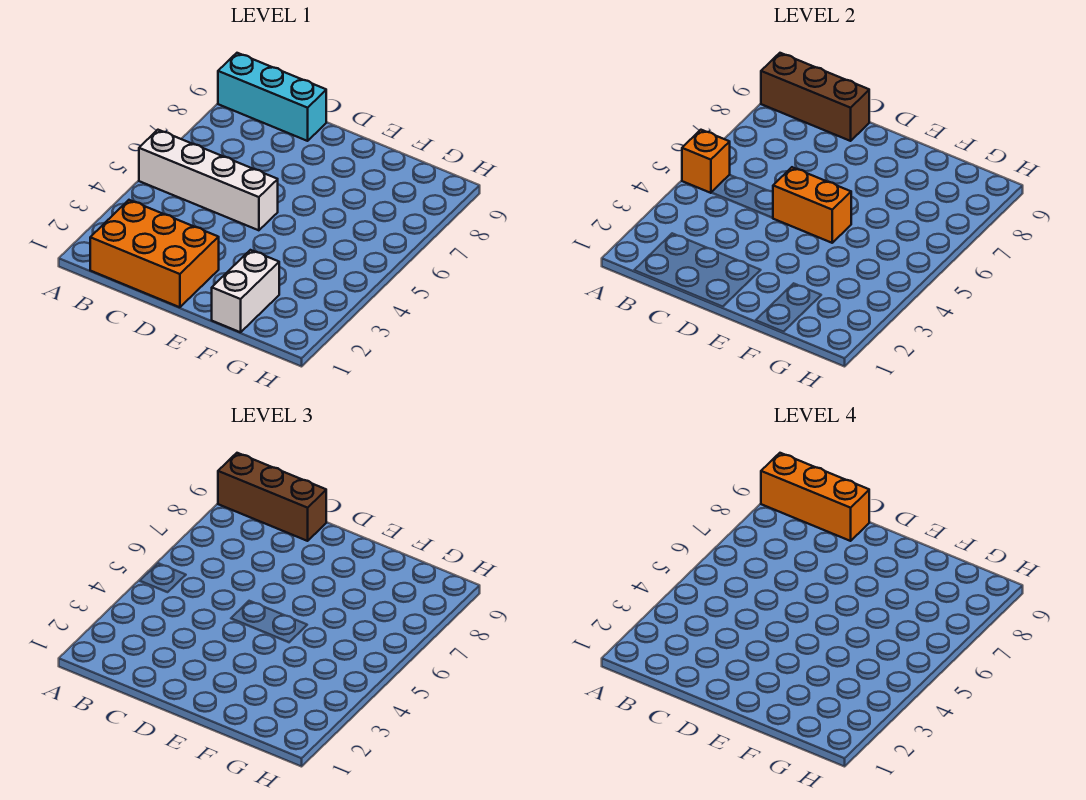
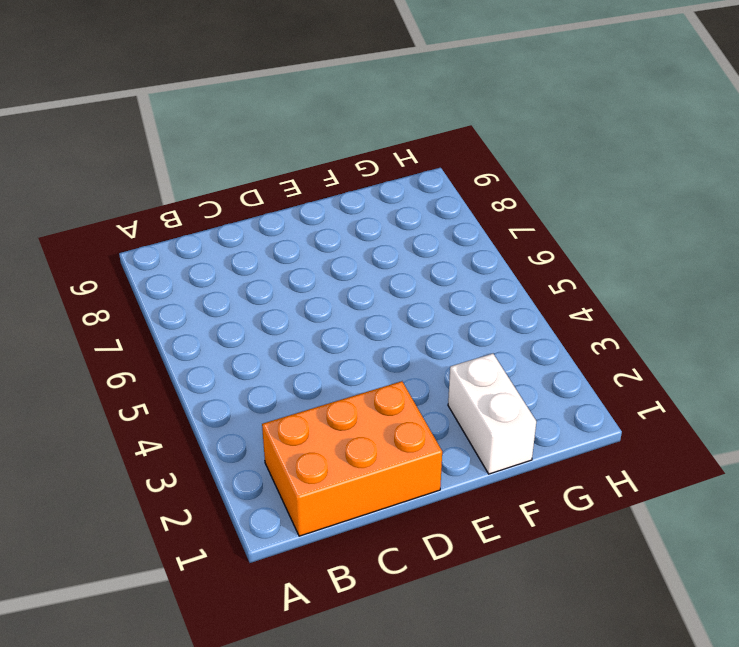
none -> white brick A5:D5 level 1
none -> cyan brick A9:C9 level 1

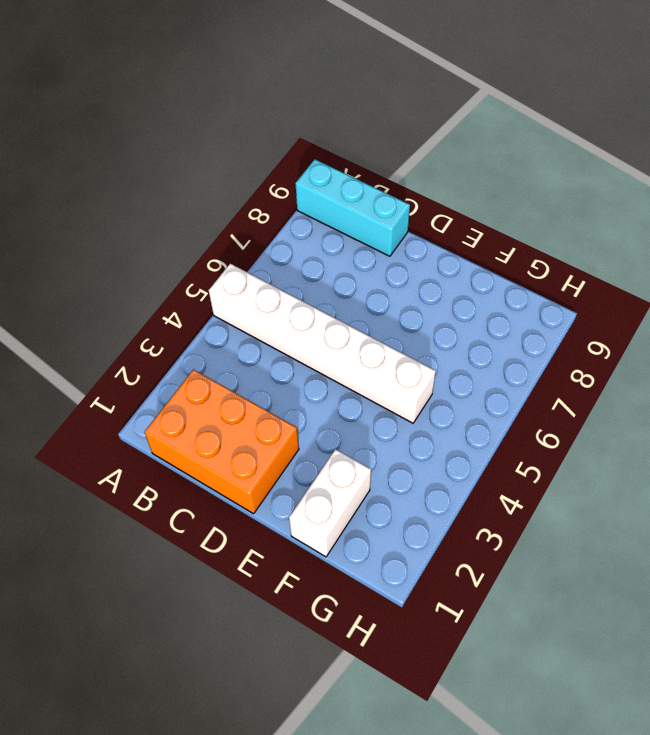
white brick A5:F5 level 1 -> white brick A5:D5 level 1
none -> orange brick A5 level 2
none -> brown brick A9:C9 level 2

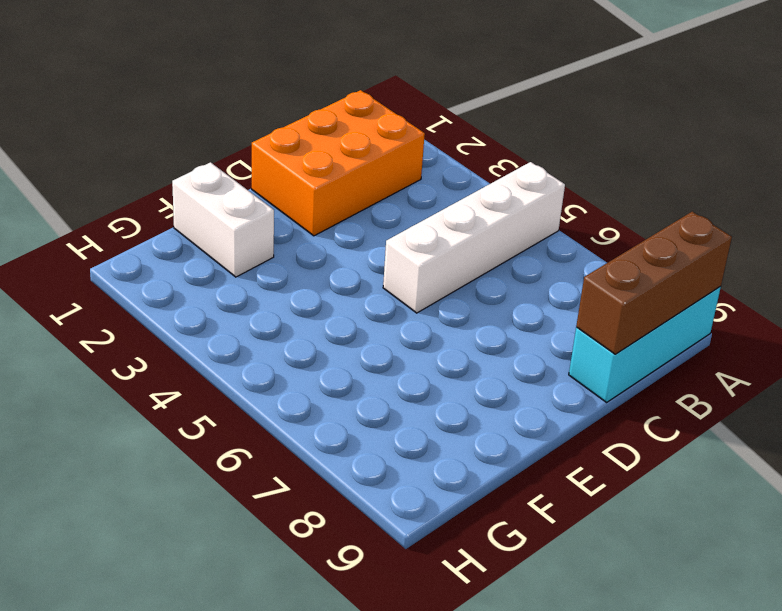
none -> orange brick A5 level 2
none -> orange brick D5:E5 level 2

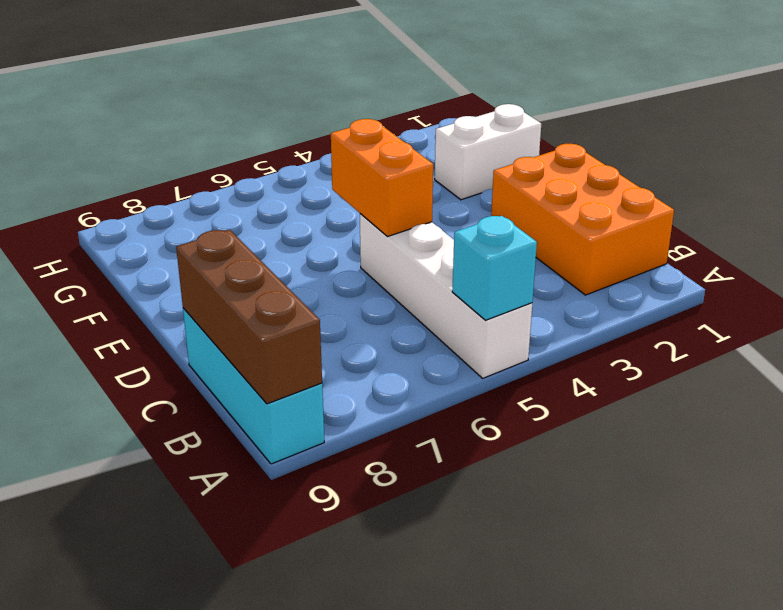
cyan brick A5 level 2 -> orange brick A5 level 2
none -> brown brick A9:C9 level 3
none -> orange brick A9:C9 level 4

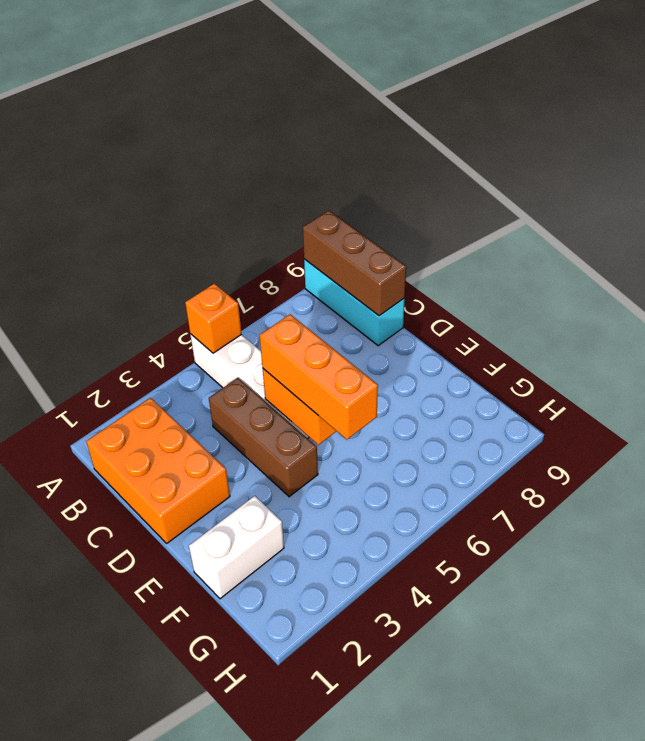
brown brick C4:E4 level 1 -> brown brick A9:C9 level 3
orange brick D5:F5 level 3 -> orange brick A9:C9 level 4

